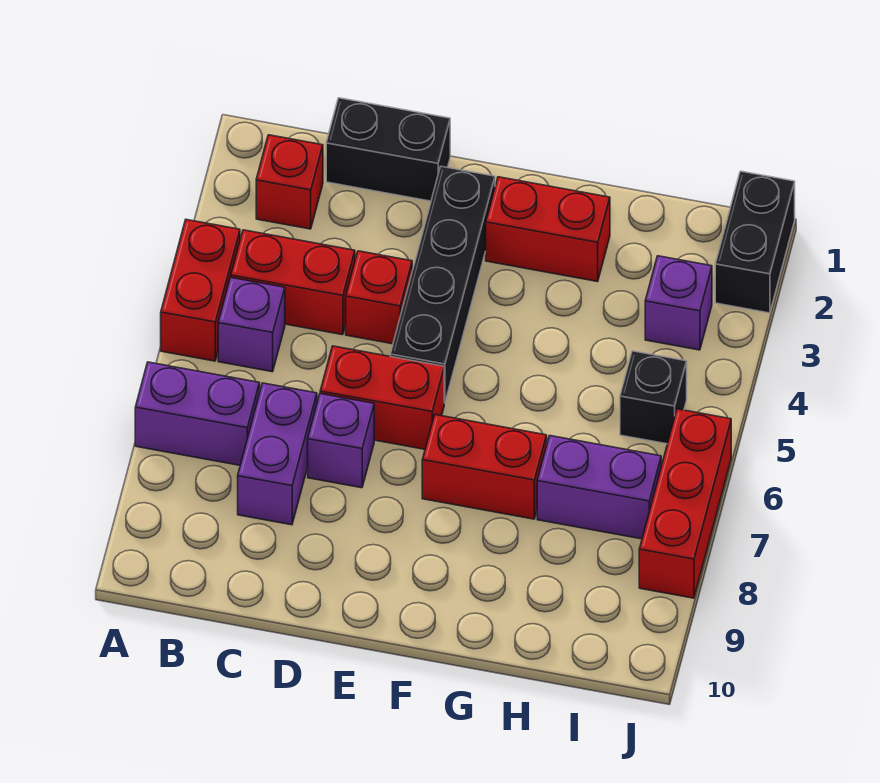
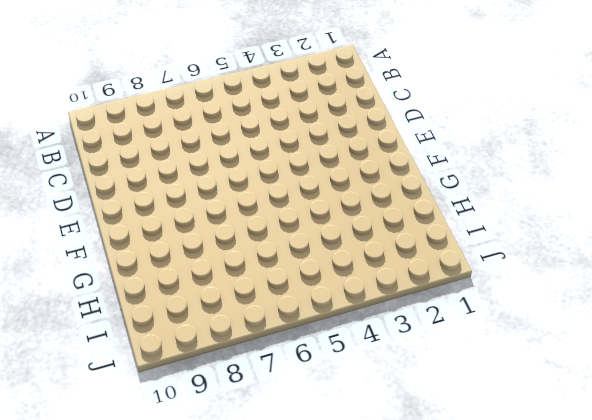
none -> red brick A4:A5 level 1
none -> purple brick A7:B7 level 1
none -> red brick B2 level 1

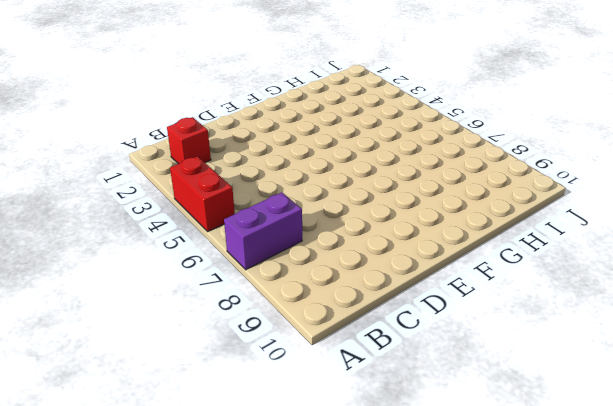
none -> red brick B4:C4 level 1
none -> purple brick B5 level 1
none -> black brick C1:D1 level 1

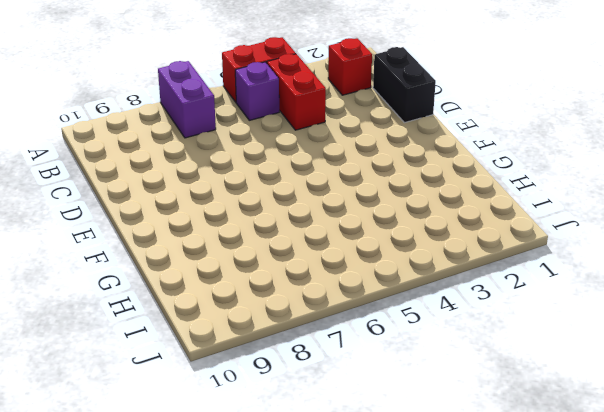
none -> purple brick C7:C8 level 1
none -> red brick D4 level 1
none -> red brick D6:E6 level 1

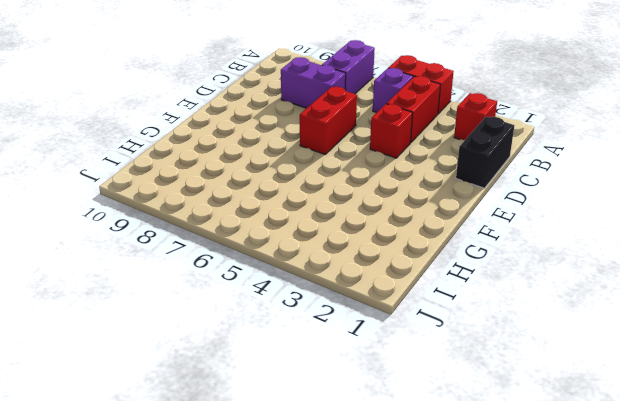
none -> purple brick D7 level 1
none -> black brick E2:E5 level 1
none -> red brick F2:G2 level 1

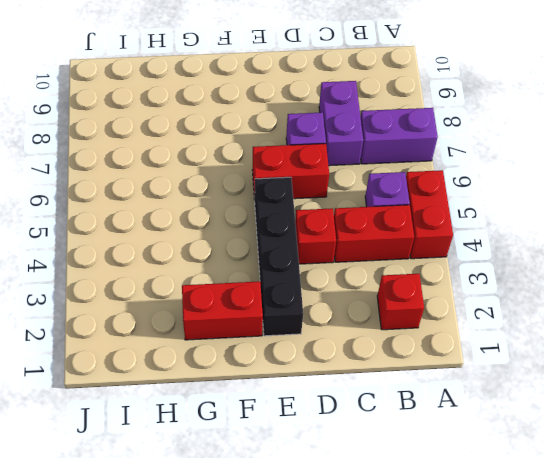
none -> black brick C1:D1 level 1
none -> red brick F7:G7 level 1
none -> purple brick H7:I7 level 1

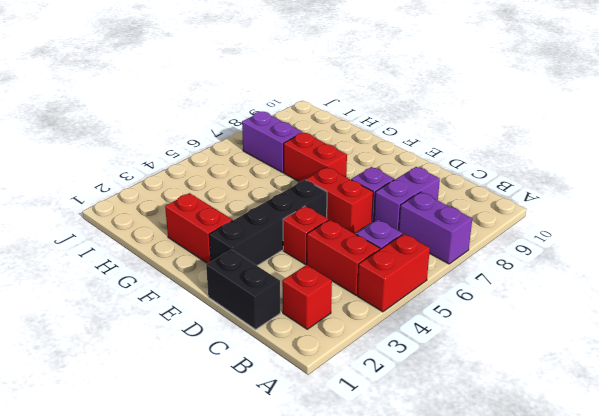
none -> purple brick I3 level 1
none -> black brick I5 level 1
none -> black brick J1:J2 level 1

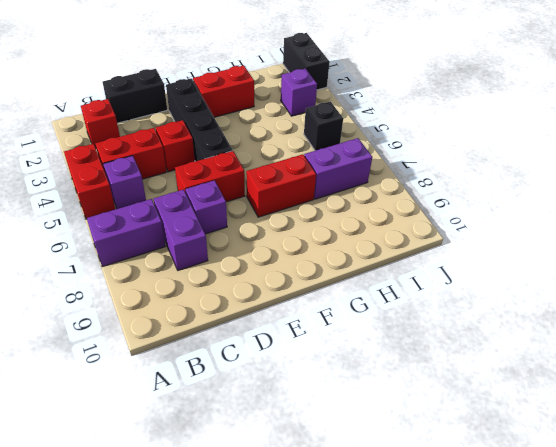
none -> red brick J6:J8 level 1

